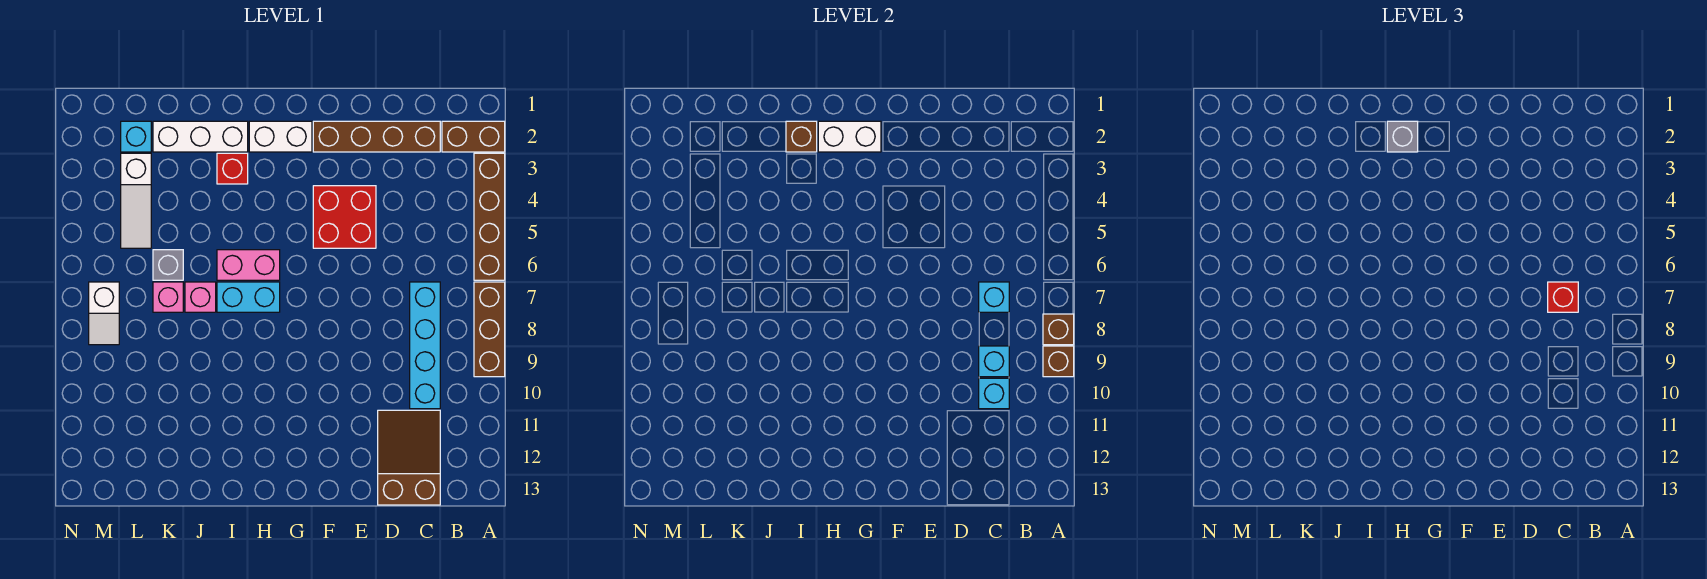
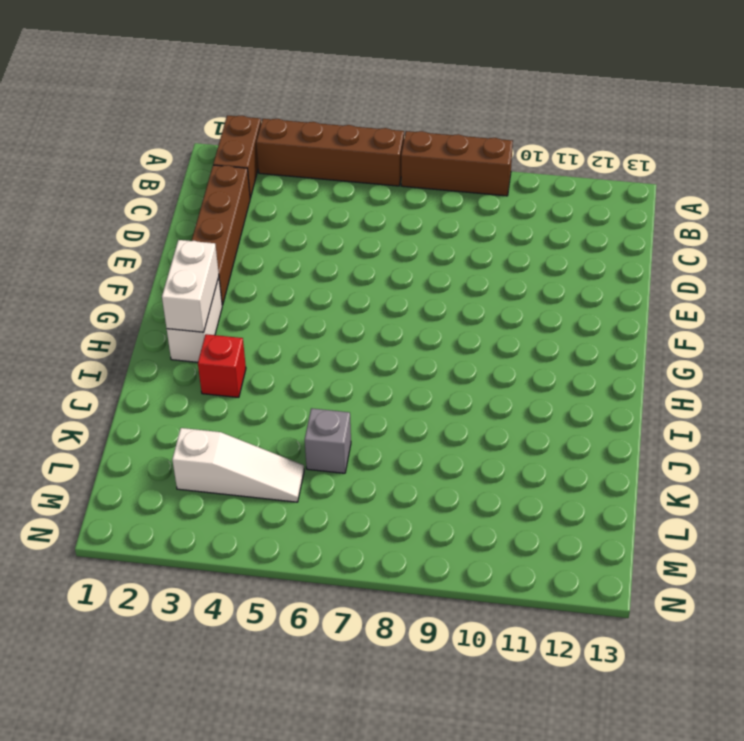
none -> cyan brick C7:C10 level 1
none -> brown slope C11:D13 level 1 top 13
none -> red brick E4:F5 level 1

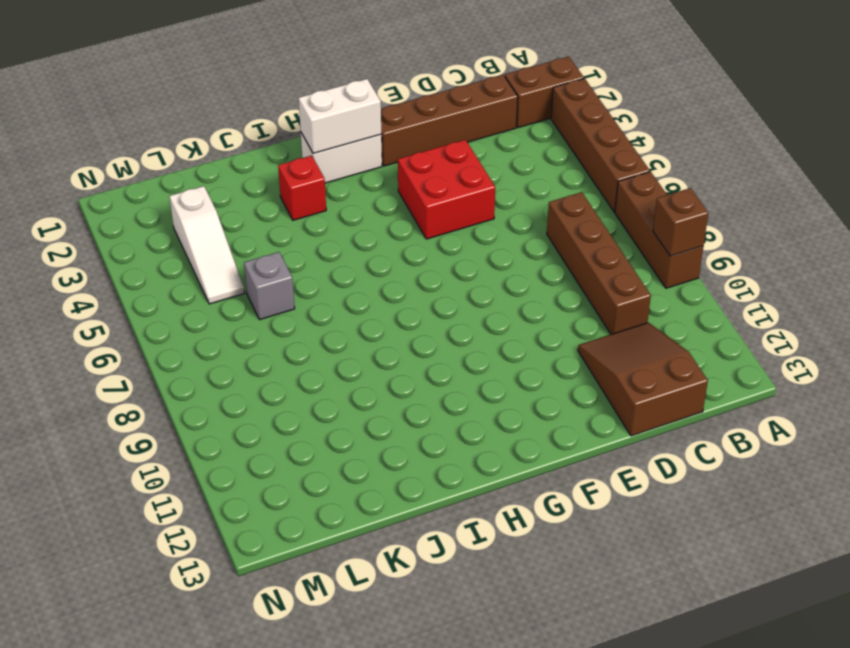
brown brick C7:C10 level 1 -> cyan brick C7:C10 level 1
none -> pink brick H6:I6 level 1
none -> cyan brick H7:I7 level 1
none -> white brick I2:K2 level 1

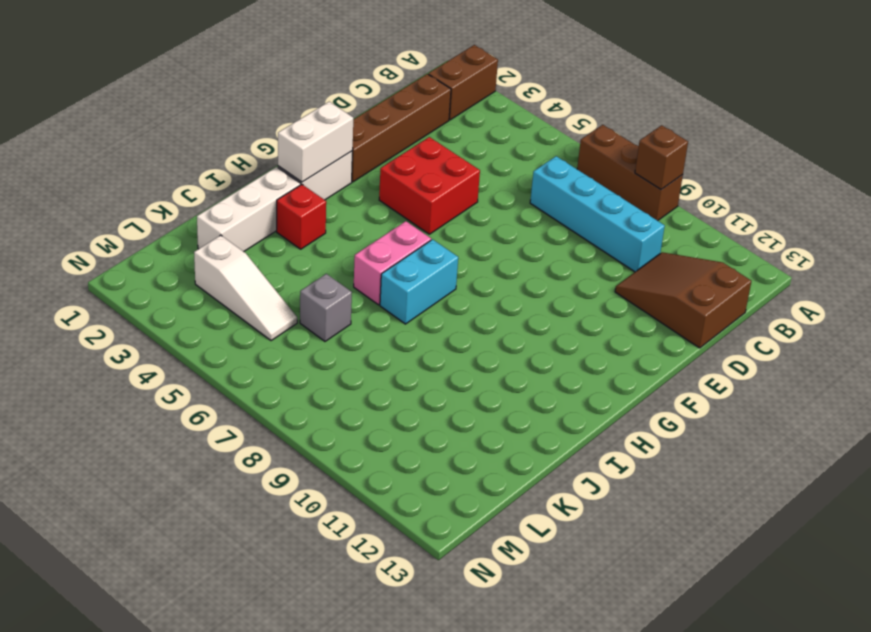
none -> brown brick A3:A6 level 1
none -> pink brick J7 level 1
none -> pink brick K7 level 1

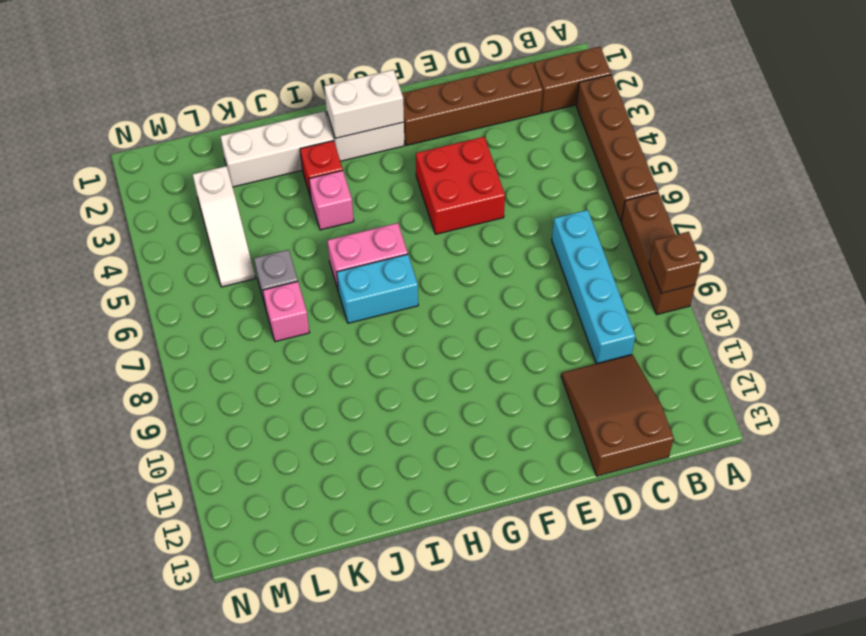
pink brick I4 level 1 -> pink brick J7 level 1
none -> cyan brick L2 level 1
none -> white slope M7:M8 level 1 top 7
none -> brown brick A8 level 2

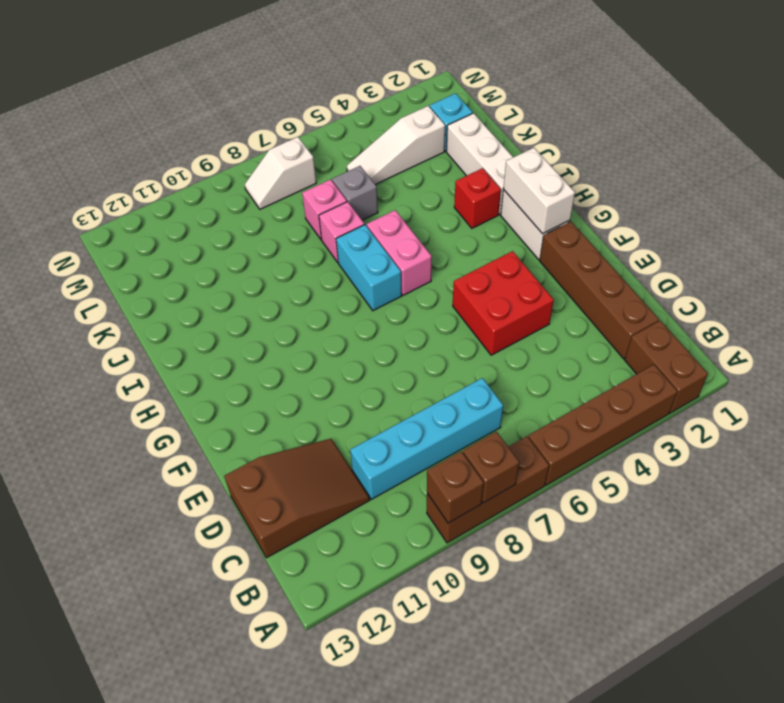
none -> cyan brick C7 level 2
none -> cyan brick C9 level 2
none -> cyan brick C10 level 2

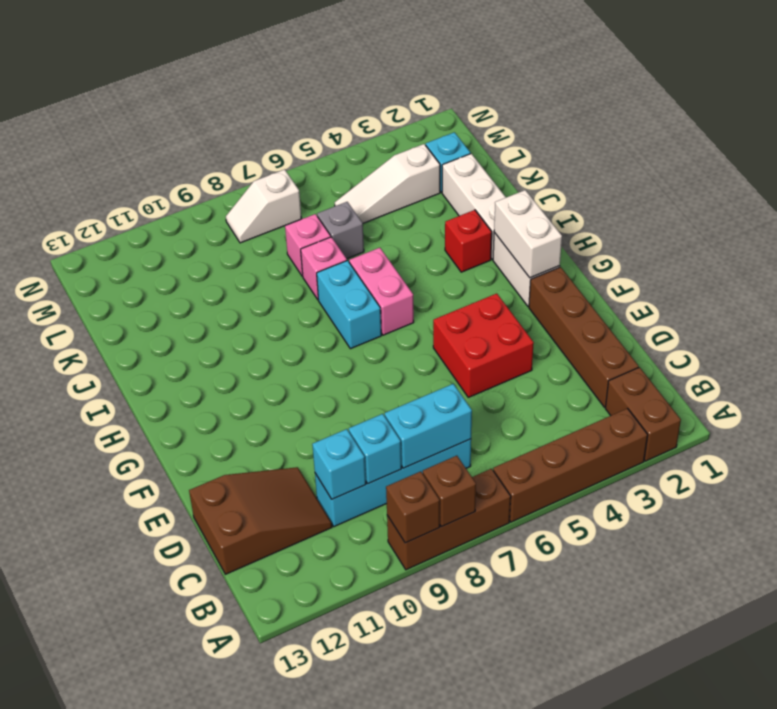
cyan brick C7:C8 level 2 -> cyan brick C7 level 2
none -> brown brick I2 level 2
none -> red brick C7 level 3
none -> grey brick H2 level 3

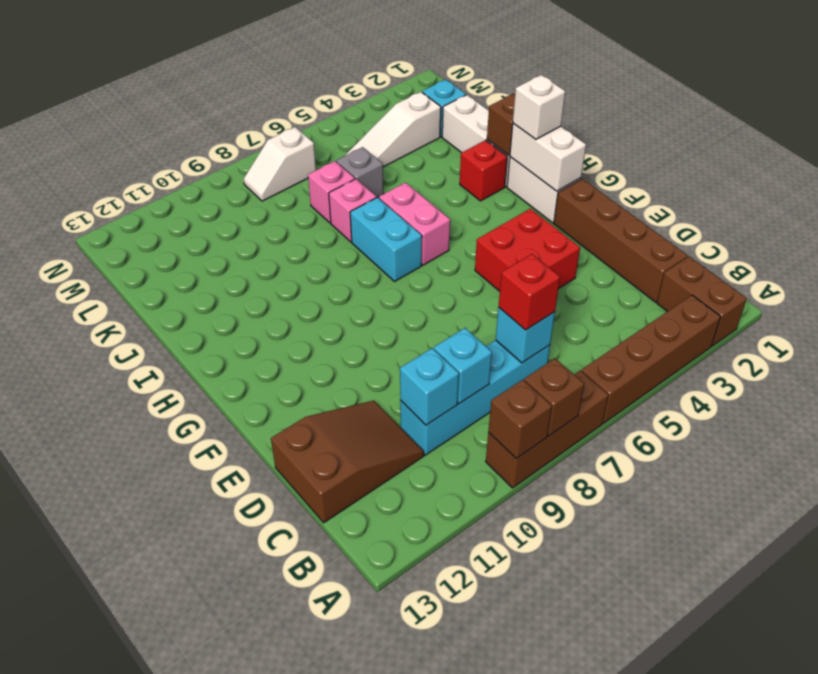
white brick H2 level 3 -> grey brick H2 level 3

